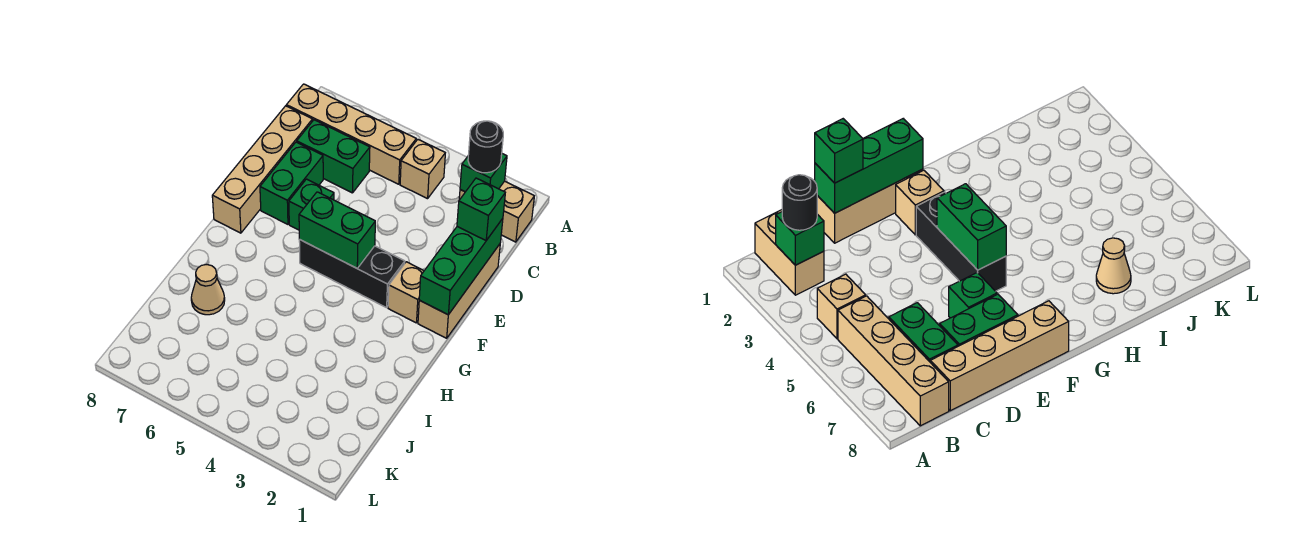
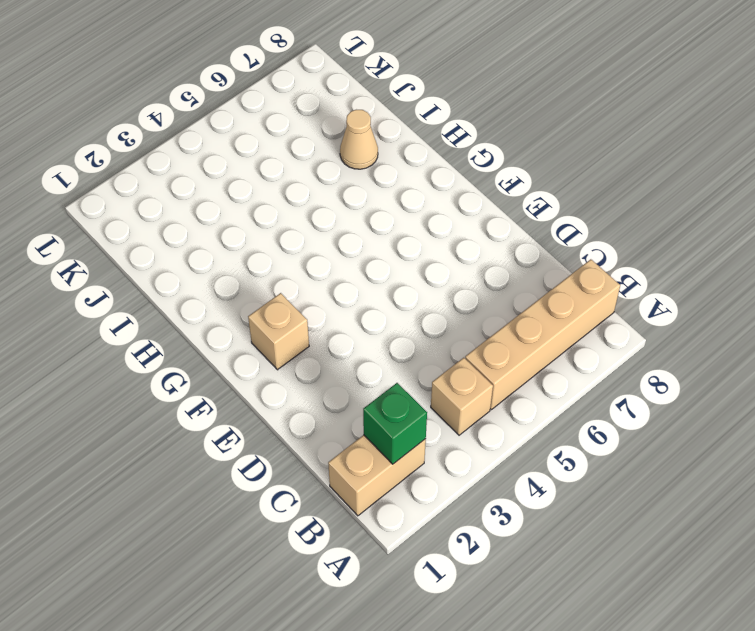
none -> green brick C6:C7 level 1
none -> tan brick C8:F8 level 1
none -> tan brick D1:F1 level 1

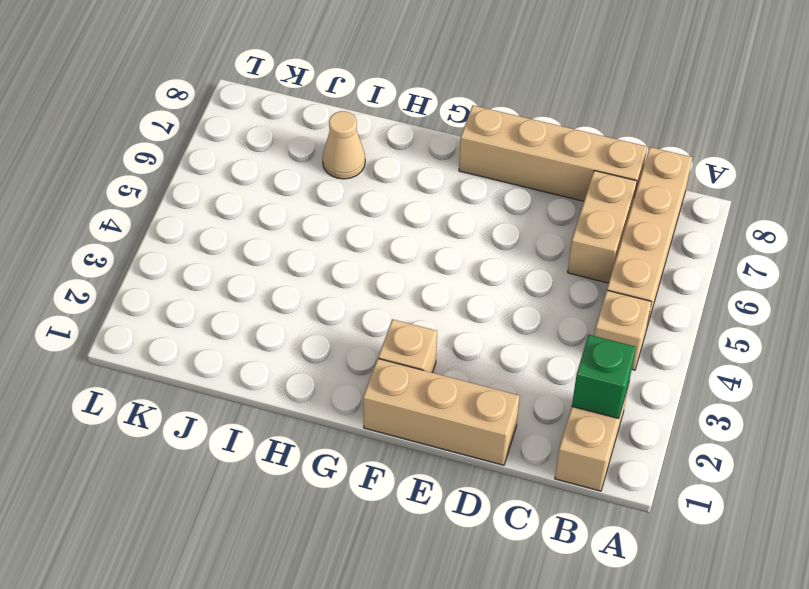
tan brick C6:C7 level 1 -> green brick C6:C7 level 1
none -> green brick D7:E7 level 1
none -> green brick E6 level 1
none -> black brick F3:F5 level 1

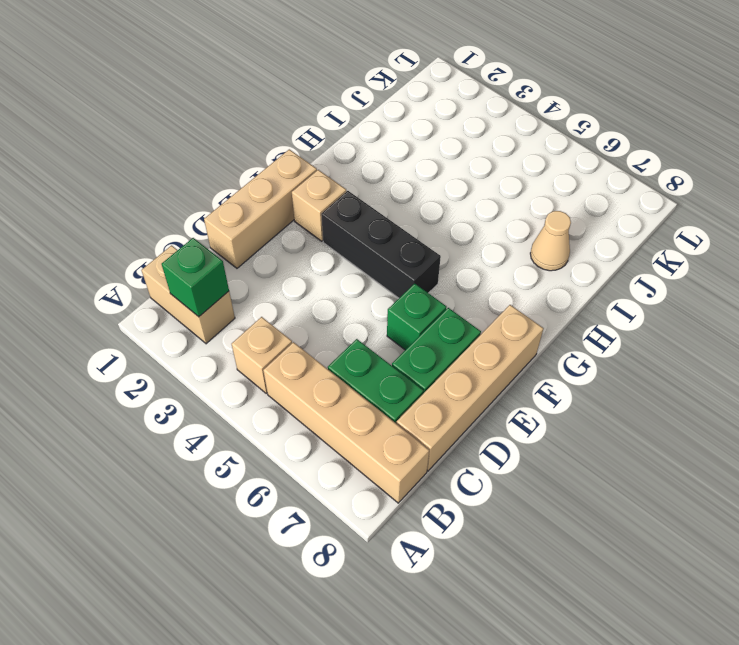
none -> green brick D1:F1 level 2
none -> green brick F4:F5 level 2
none -> black round brick B2 level 3

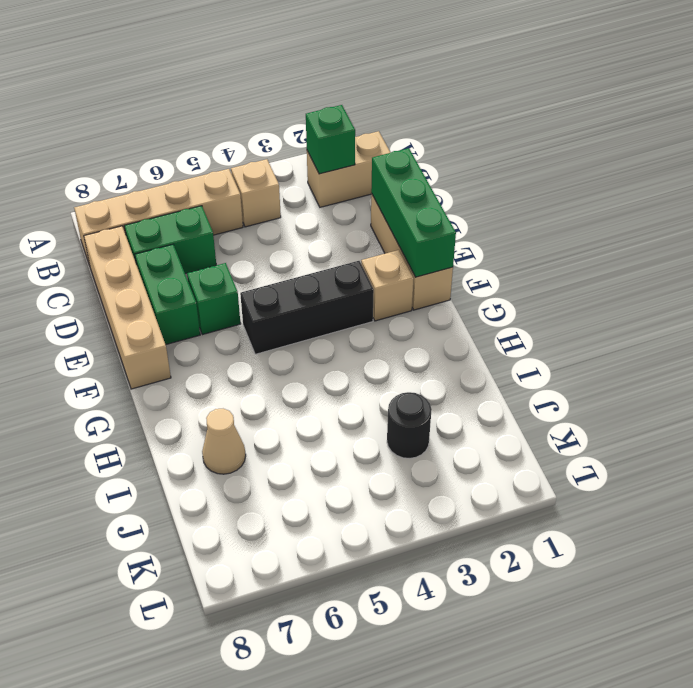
black round brick J3 level 1 -> black round brick B2 level 3
none -> green brick F4:F5 level 2
none -> green brick D1 level 3

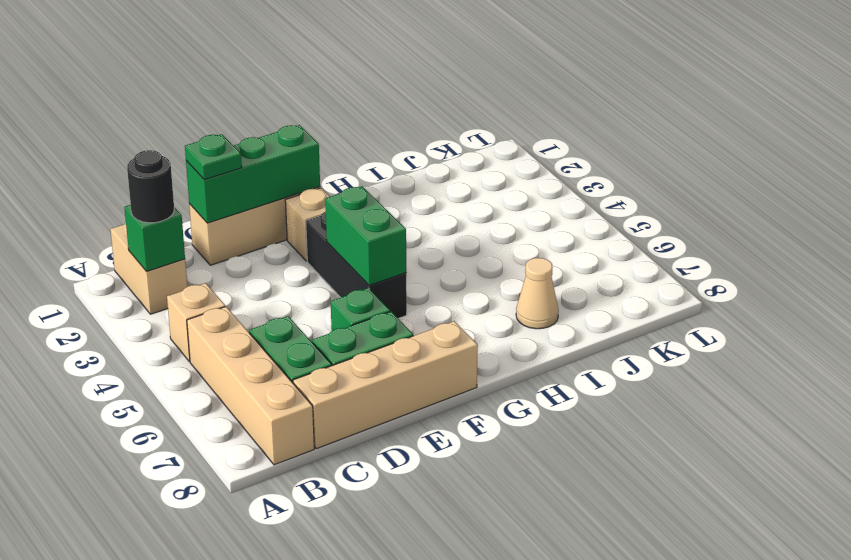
green plate D1 level 3 -> green brick D1 level 3

